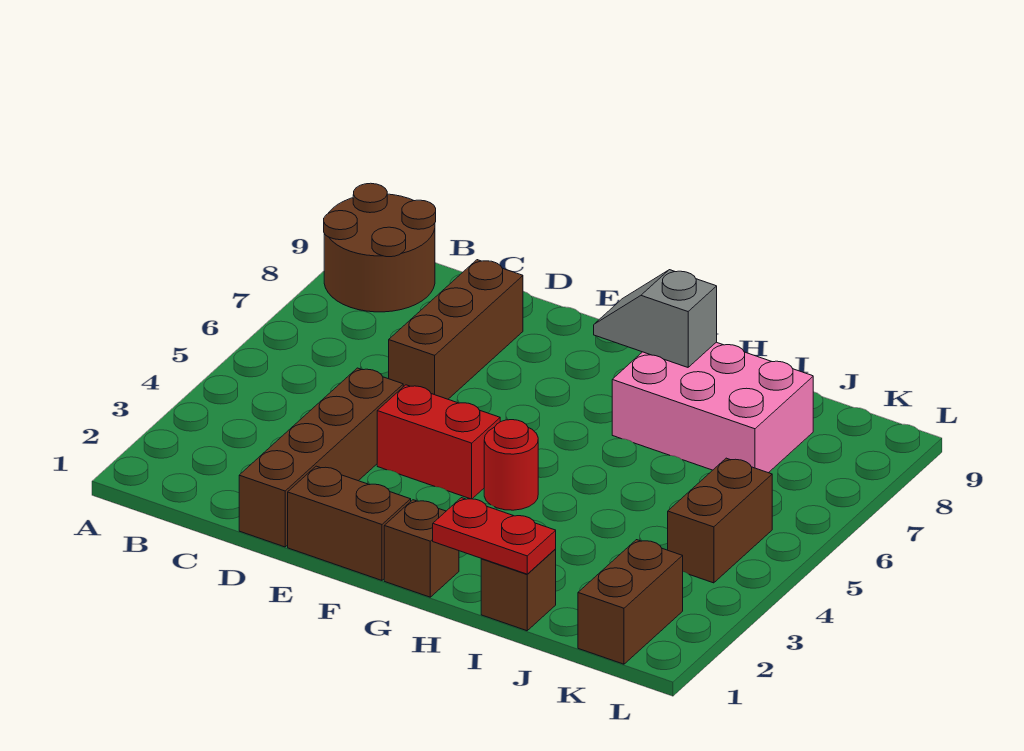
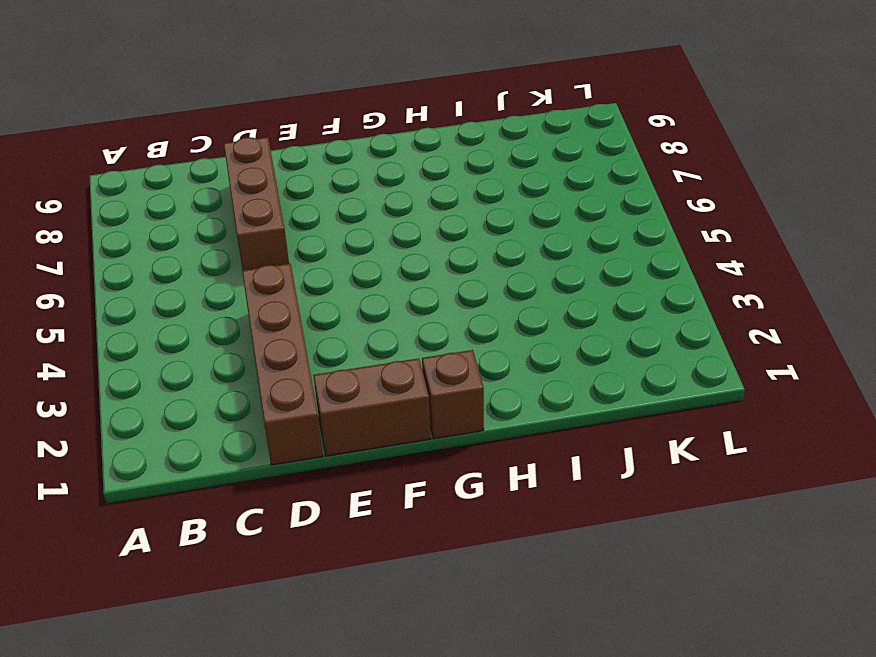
none -> brown round brick A8:B9 level 1
none -> red brick E4:F4 level 1
none -> red round brick G4 level 1

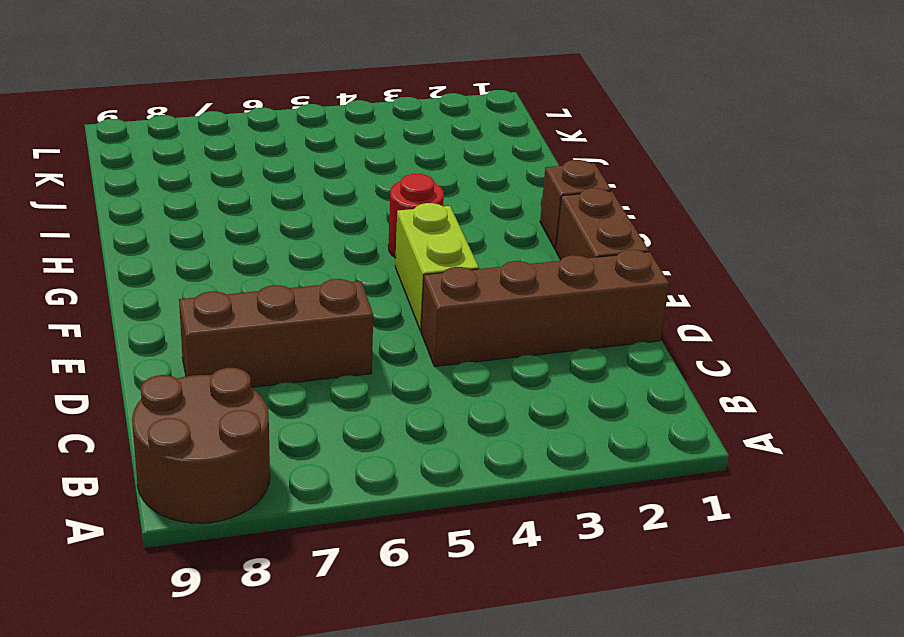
lime brick E4:F4 level 1 -> red brick E4:F4 level 1
none -> pink brick H7:J8 level 1
none -> brown brick I1 level 1
none -> brown brick K1:K2 level 1

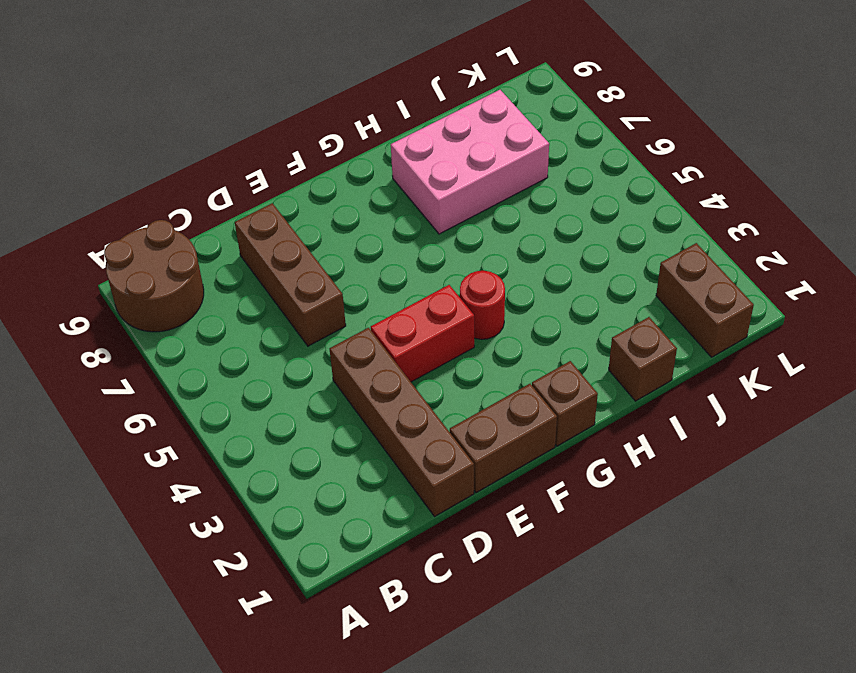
none -> brown brick K4:K5 level 1
none -> grey slope G8:H8 level 2 top H
none -> red plate H1:I1 level 2

